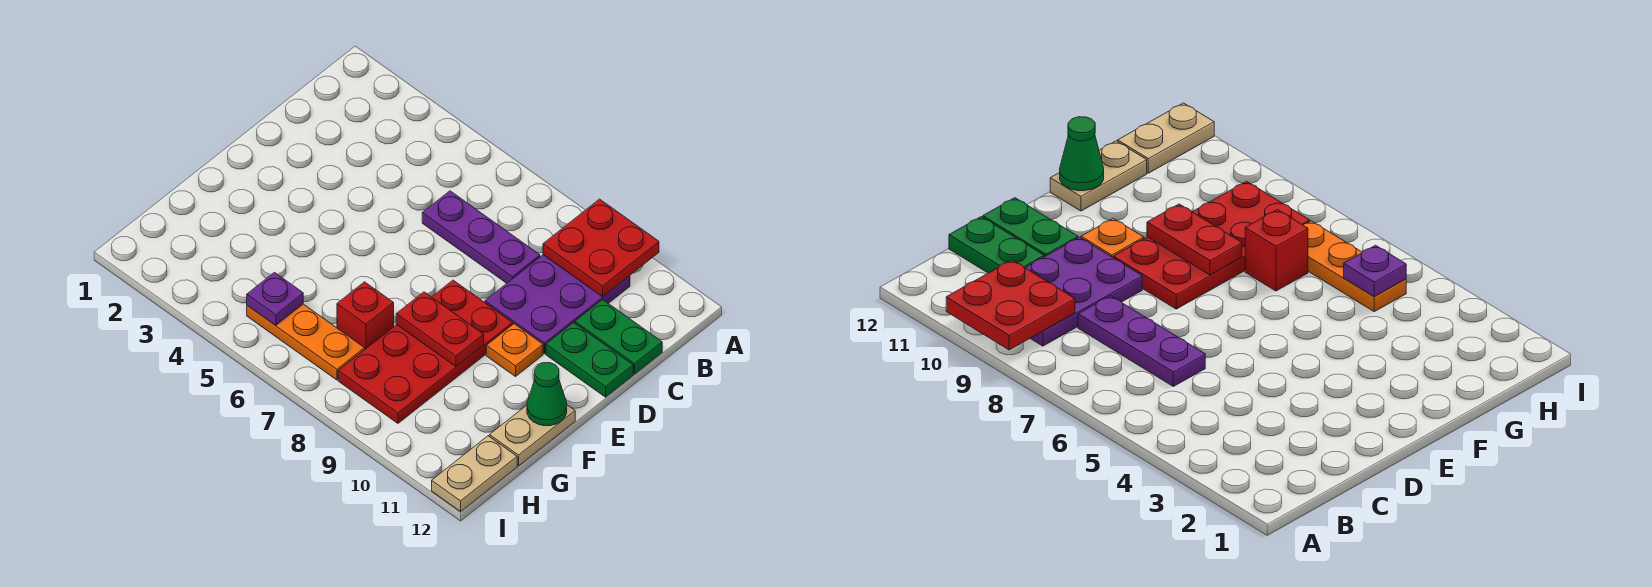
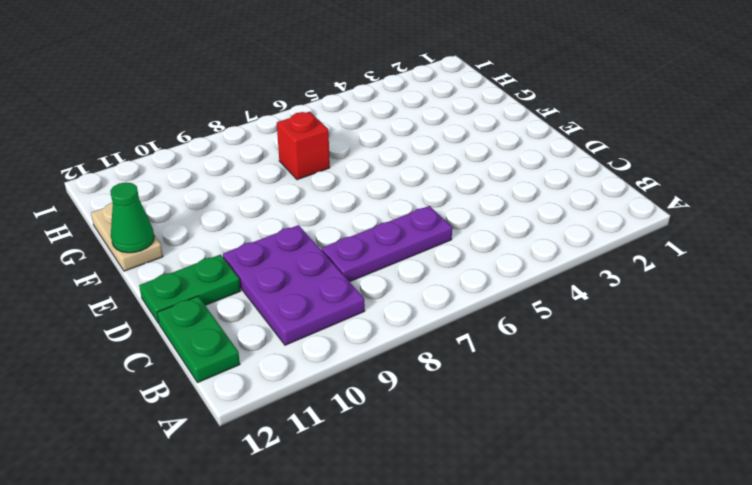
green plate B12:C12 level 1 -> green plate C11:C12 level 1
none -> red plate E8:H9 level 1
none -> orange plate E10 level 1
none -> orange plate H5:H7 level 1

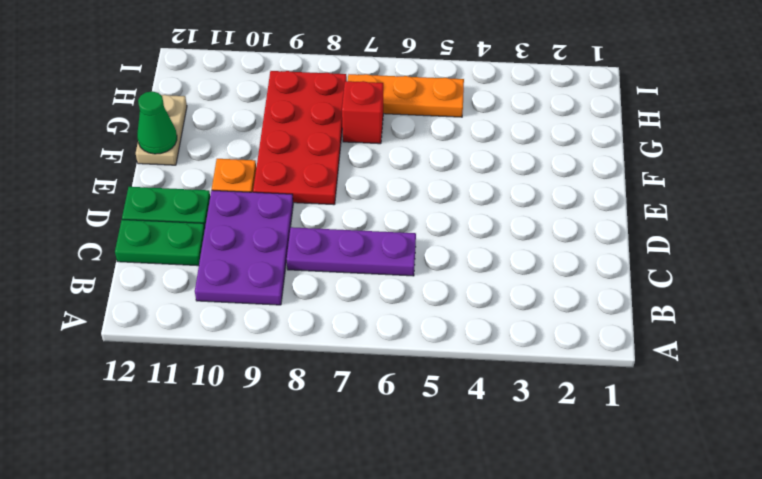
none -> tan plate H12:I12 level 1
none -> red plate A9:B10 level 2
none -> red plate F8:F9 level 2

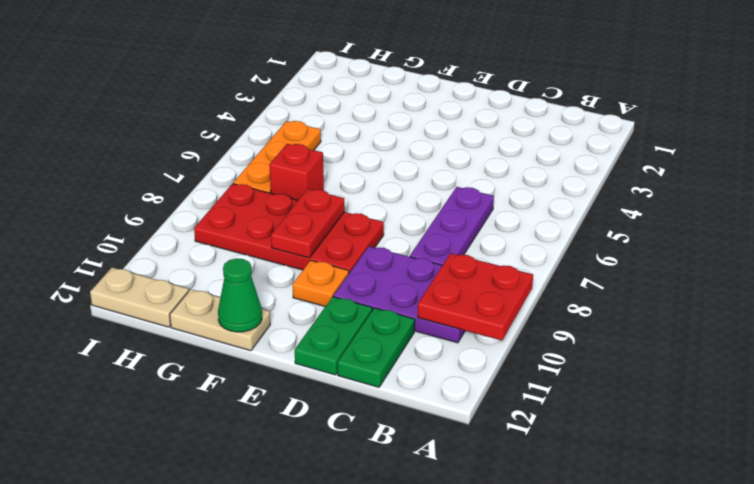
none -> purple plate H5 level 2

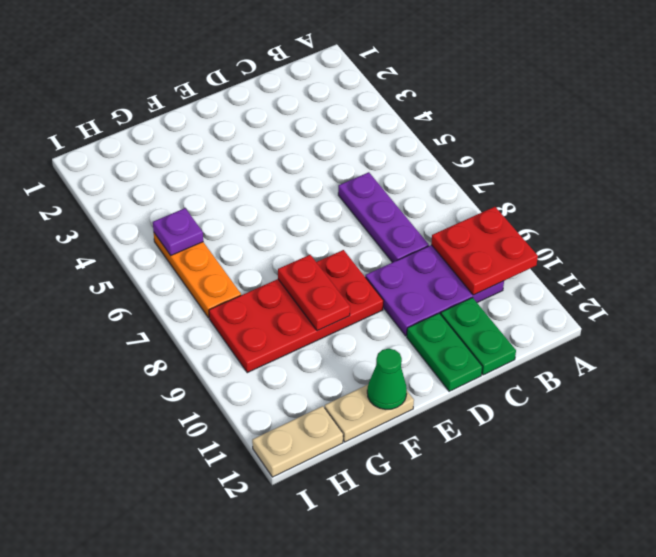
none -> orange plate E10 level 1
none -> red brick G7 level 1

